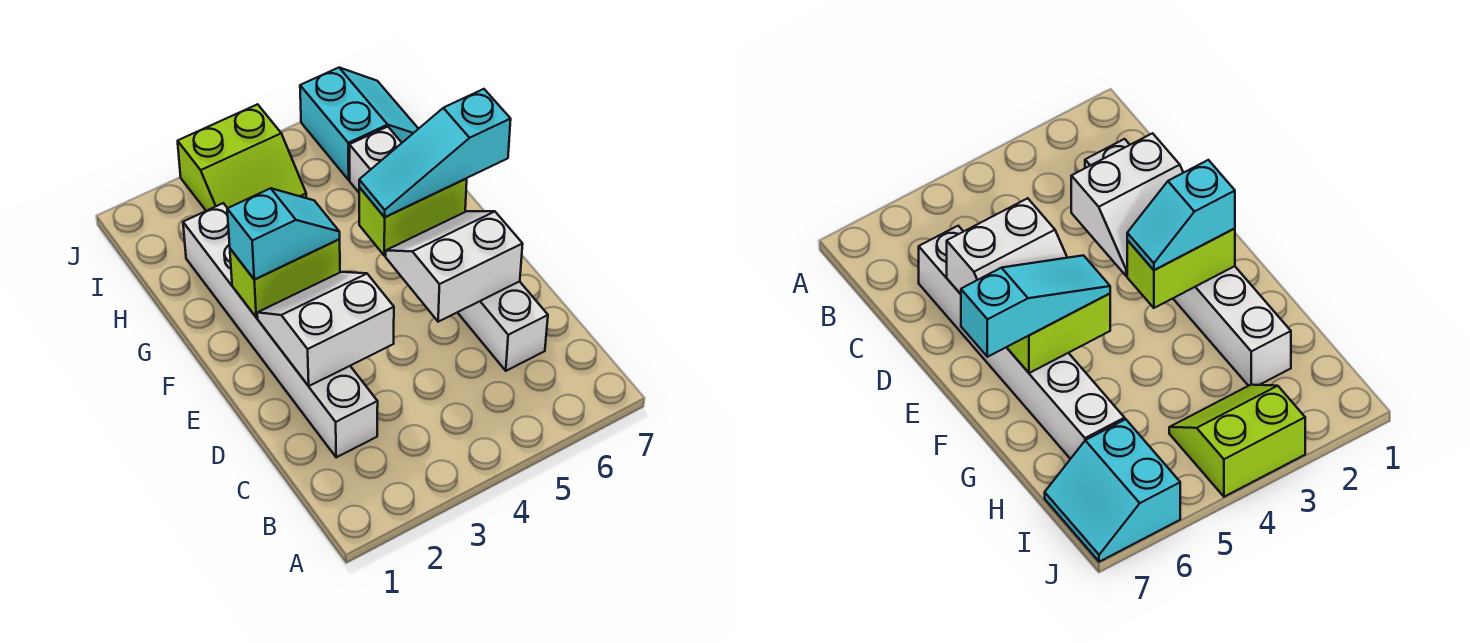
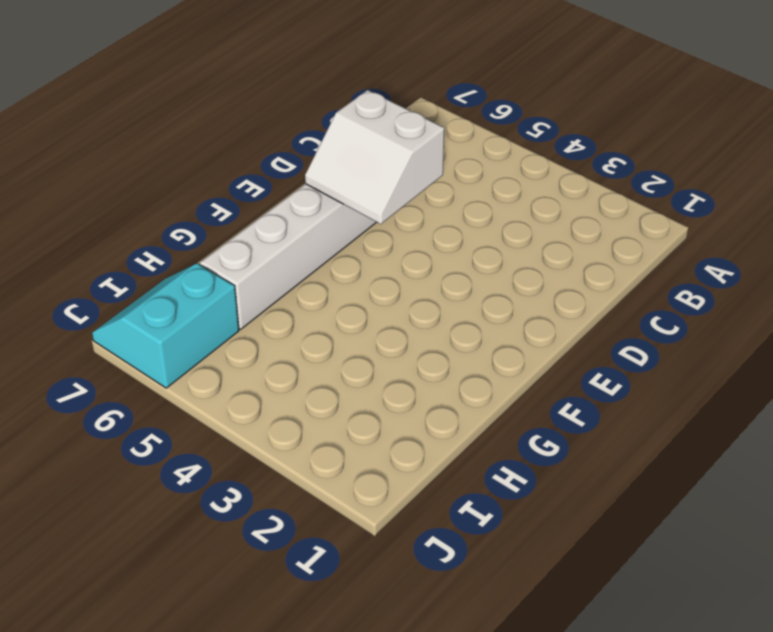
none -> white brick C2:H2 level 1
none -> lime slope I3:J4 level 1 top J

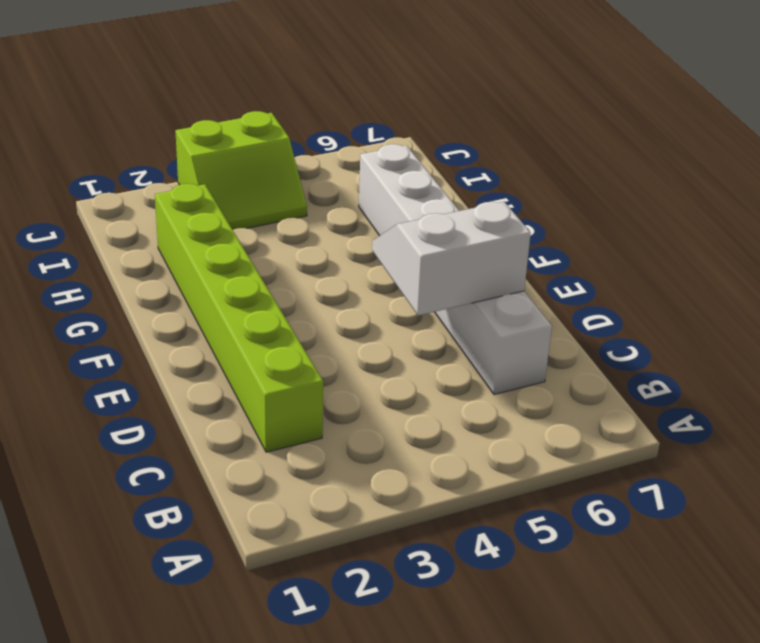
lime brick C2:H2 level 1 -> white brick C2:H2 level 1
none -> cyan slope I6:J7 level 1 top 6
none -> white slope D2:E3 level 2 top D

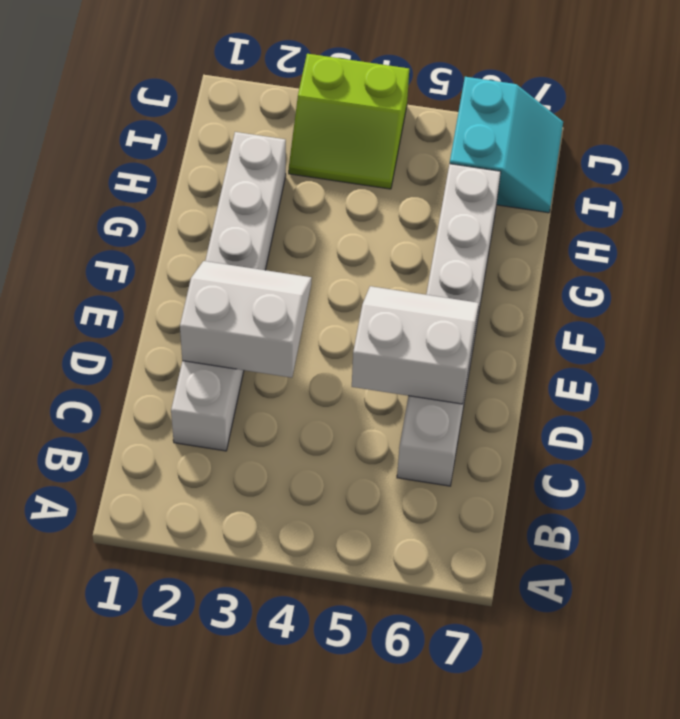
none -> lime brick F2:F3 level 2
none -> lime brick F5:F6 level 2

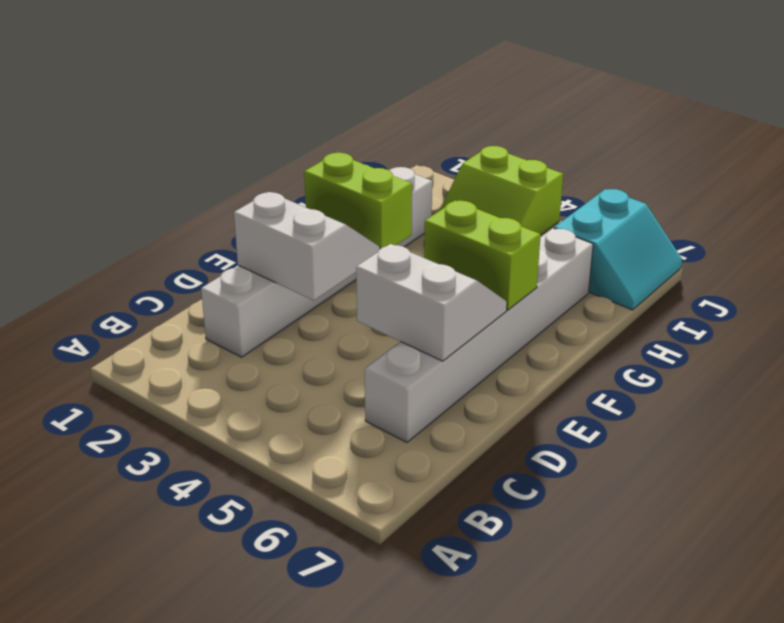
none -> cyan slope F2:F3 level 3 top 2
none -> cyan slope F5:F7 level 3 top 7

